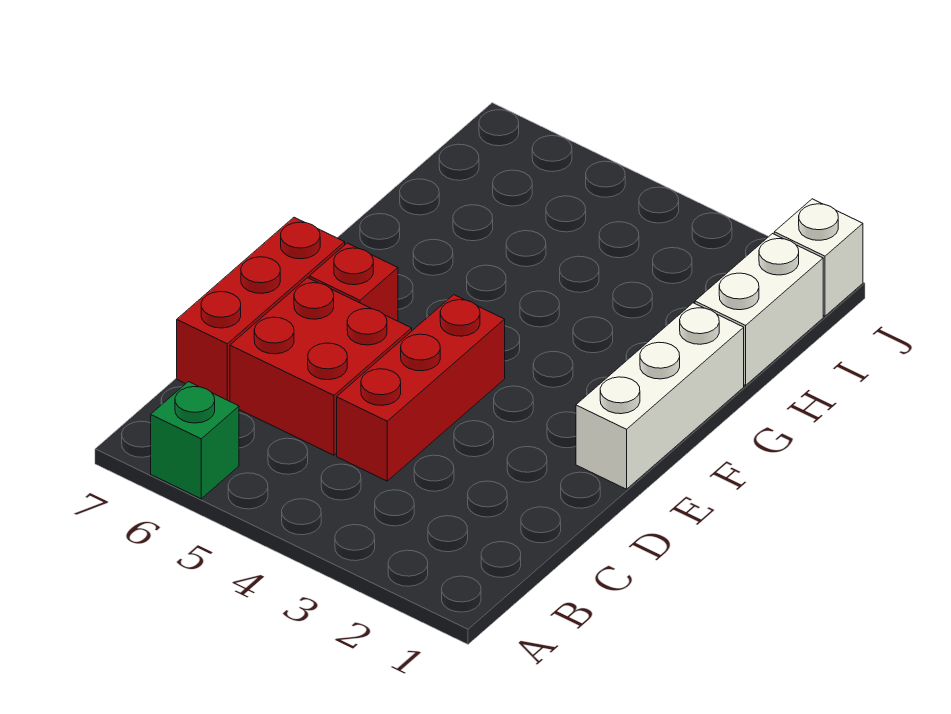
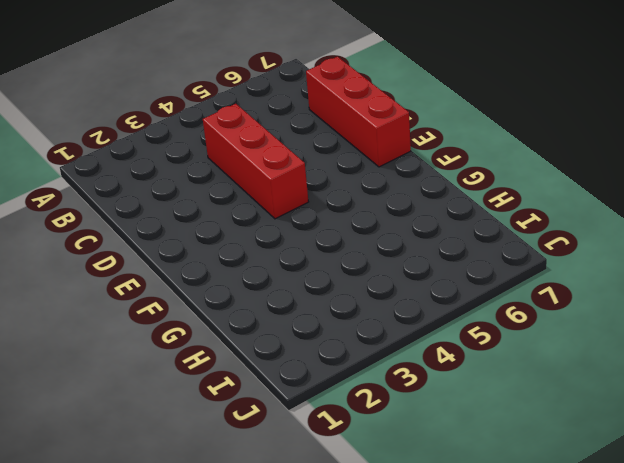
none -> green brick A6 level 1
none -> red brick C5:D6 level 1

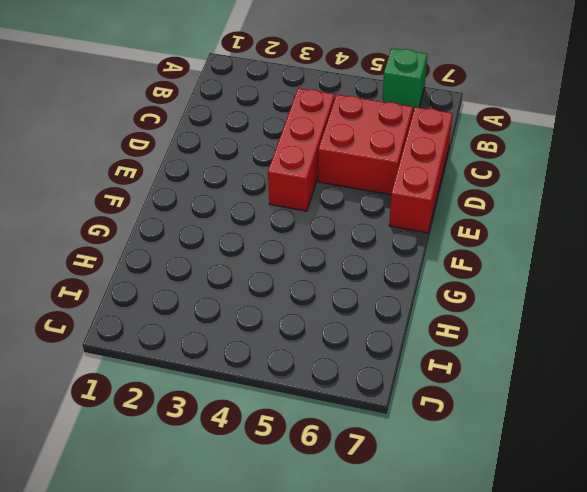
none -> white brick E1:G1 level 1
none -> red brick E6 level 1

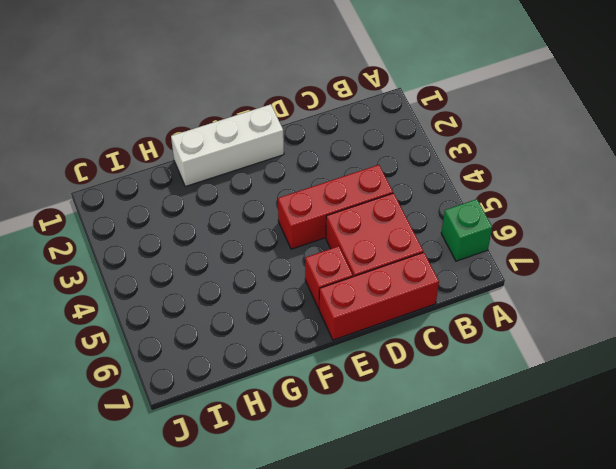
none -> white brick H1:I1 level 1
none -> white brick J1 level 1

